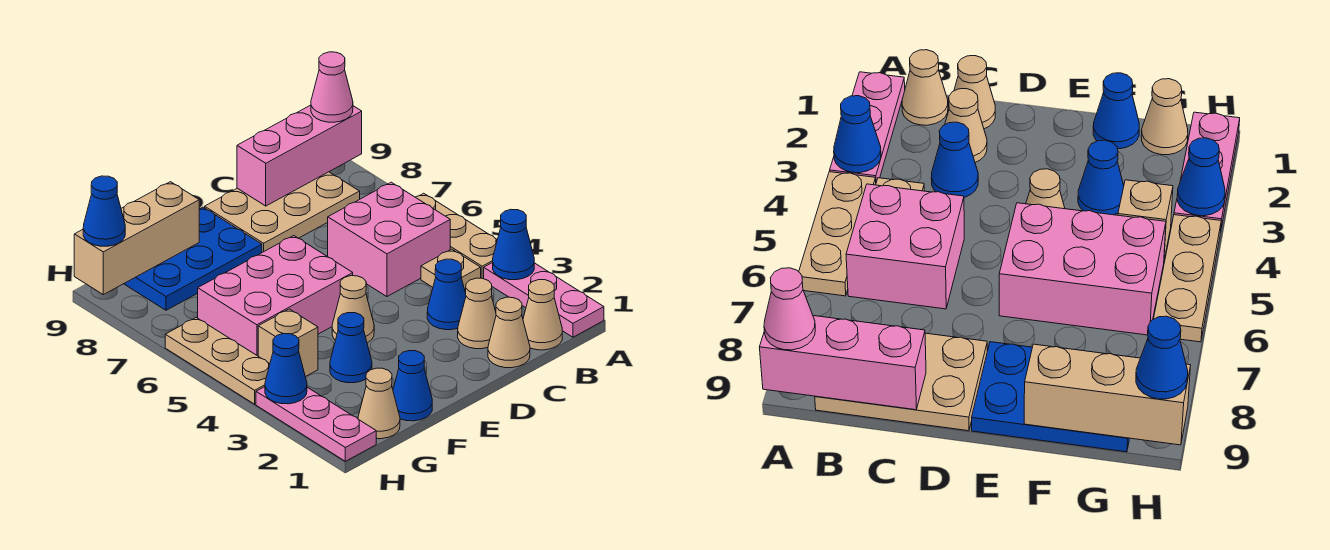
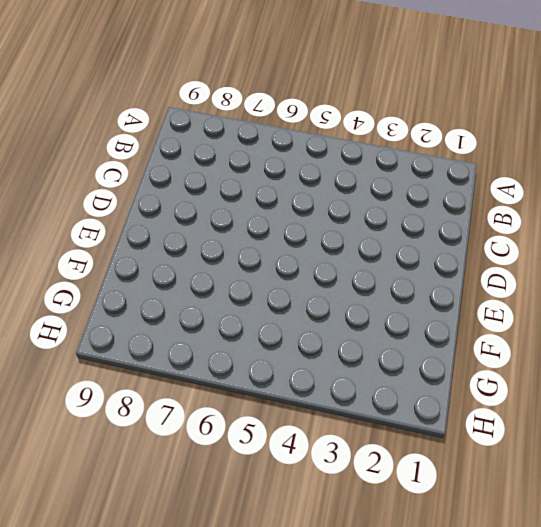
none -> pink plate A1:A3 level 1
none -> tan plate A4:A6 level 1
none -> tan cone B1 level 1

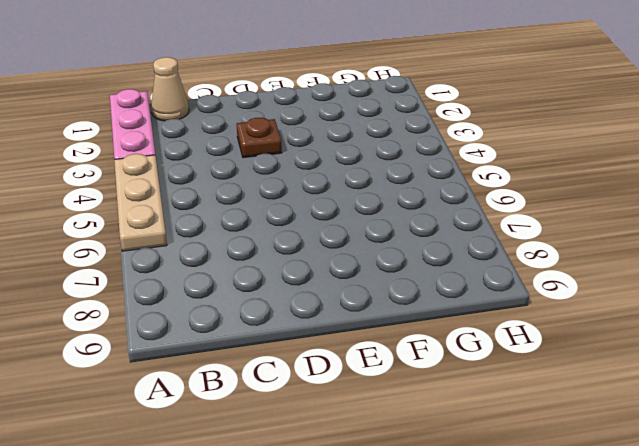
brown plate D3 level 1 -> none
none -> tan plate B4 level 1
none -> pink brick B5:C6 level 1
none -> tan plate B8:D9 level 1

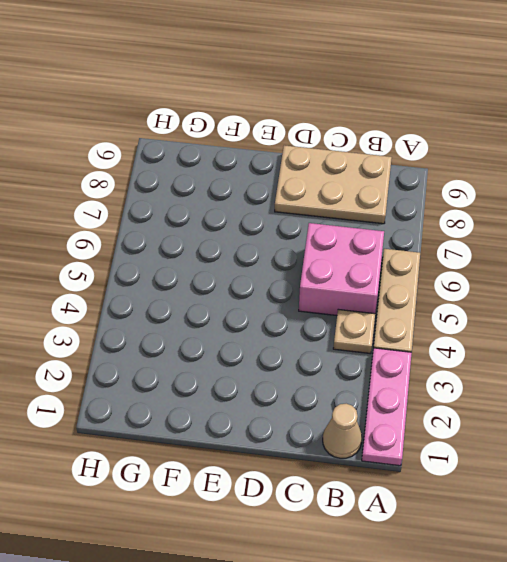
none -> tan cone C1 level 1
none -> tan cone C2 level 1
none -> blue cone C3 level 1

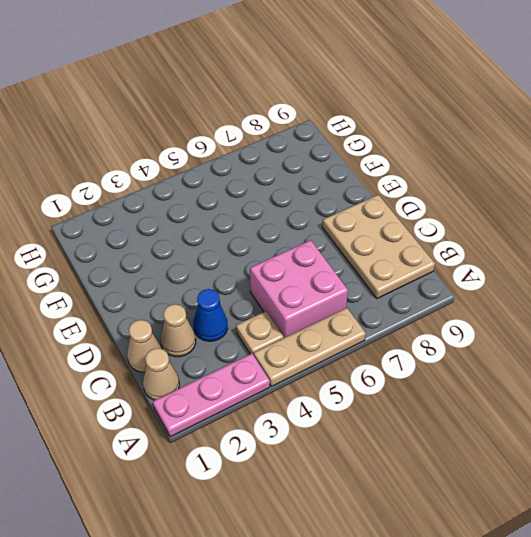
none -> tan cone E4 level 1
none -> pink brick E5:G6 level 1
none -> blue plate E8:G9 level 1

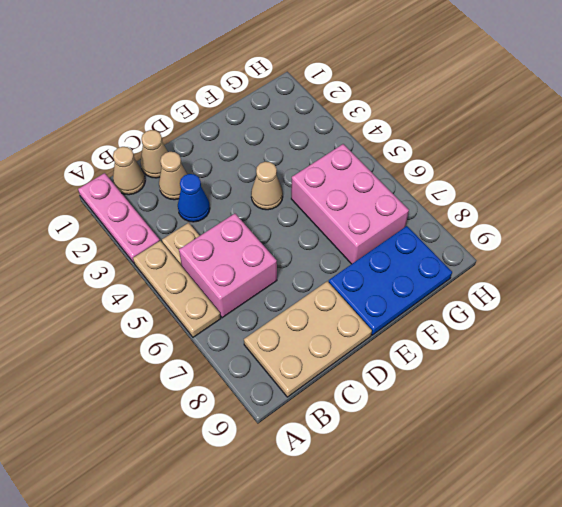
pink brick F5:G7 level 1 -> pink brick E5:G6 level 1
none -> blue cone F1 level 1
none -> blue cone F3 level 1
none -> tan cone G1 level 1

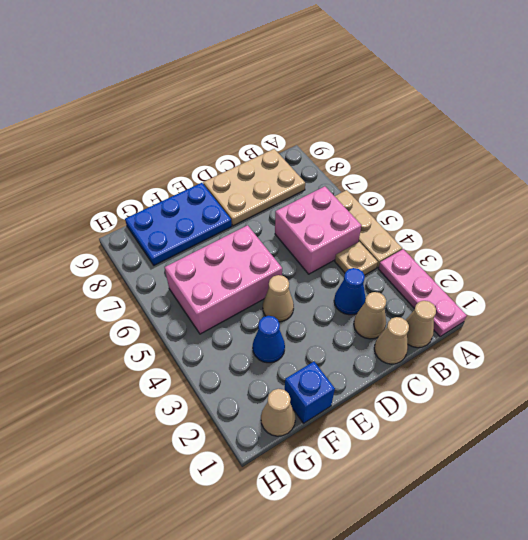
blue brick F1 level 1 -> blue cone F1 level 1
none -> tan brick G4 level 1
none -> pink plate H1:H3 level 1
none -> tan plate H4:H6 level 1

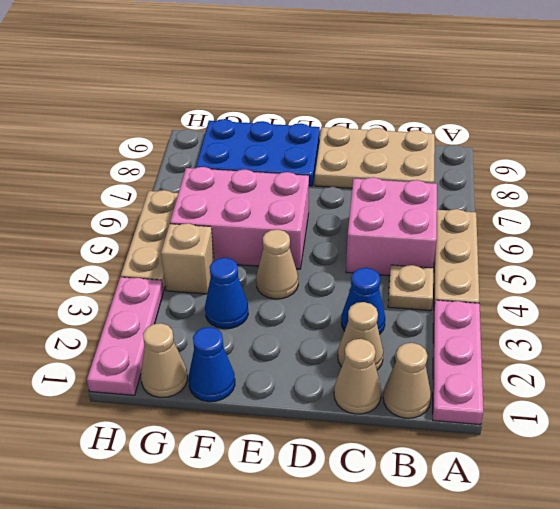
none -> blue cone A3 level 2
none -> pink brick A9:C9 level 2
none -> tan brick F9:H9 level 2

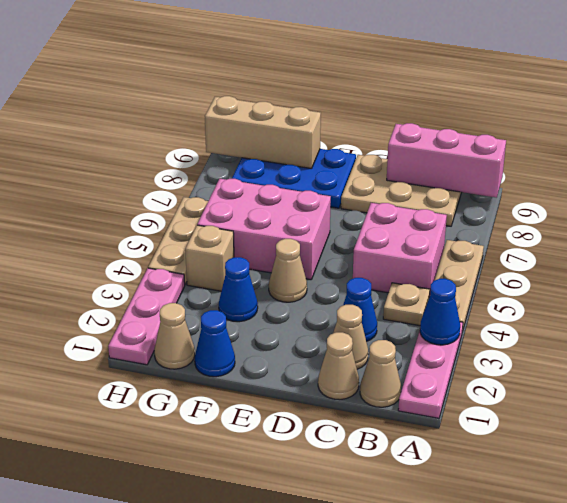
none -> blue cone H3 level 2
none -> pink cone A9 level 3
none -> blue cone H9 level 3

